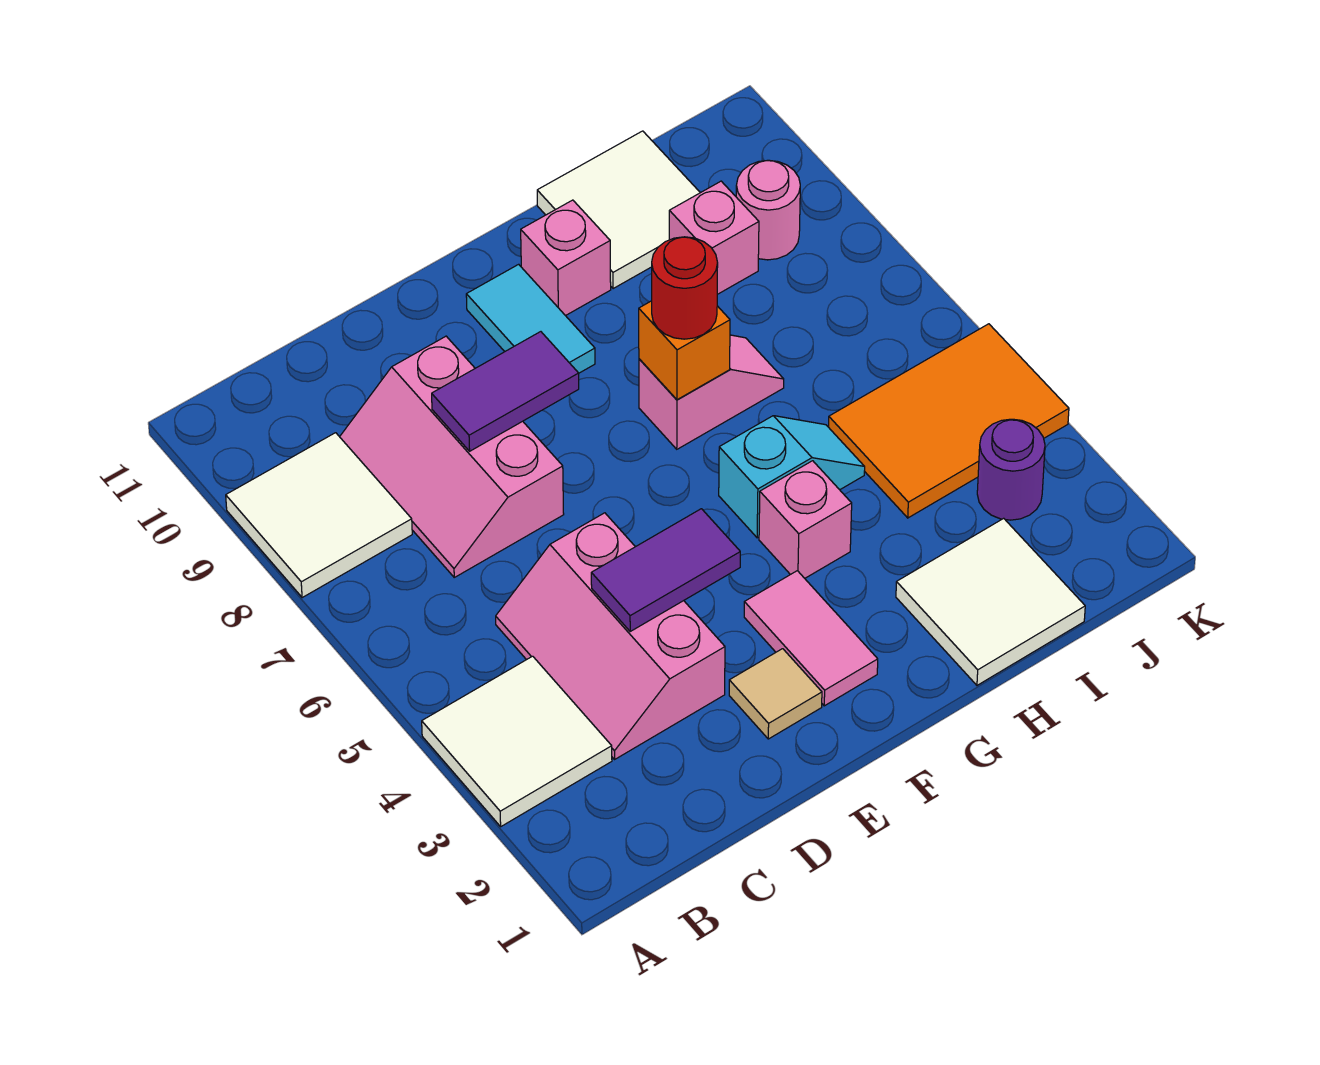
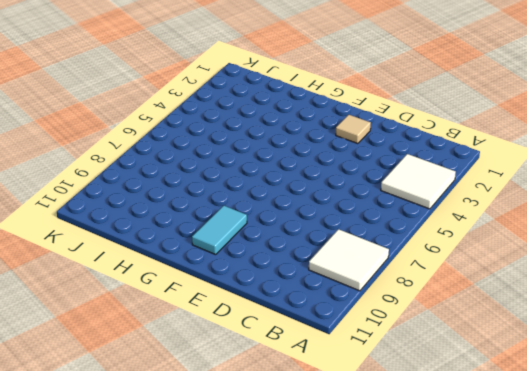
none -> pink slope C3:D5 level 1 top D
none -> pink slope C7:D9 level 1 top D
none -> pink tile F2:F3 level 1

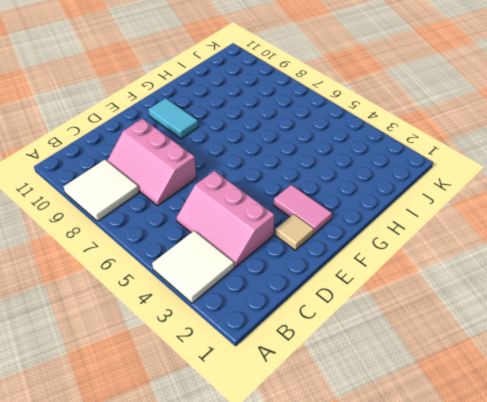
none -> pink brick G4 level 1
none -> cyan slope G5:H5 level 1 top G
none -> pink slope G7:H7 level 1 top G

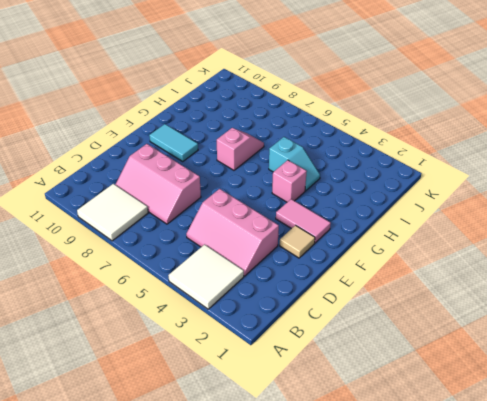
cyan slope H4:H5 level 1 top 5 -> cyan slope G5:H5 level 1 top G
none -> pink brick G10 level 1
none -> white tile H1:I2 level 1
none -> white tile H10:I11 level 1

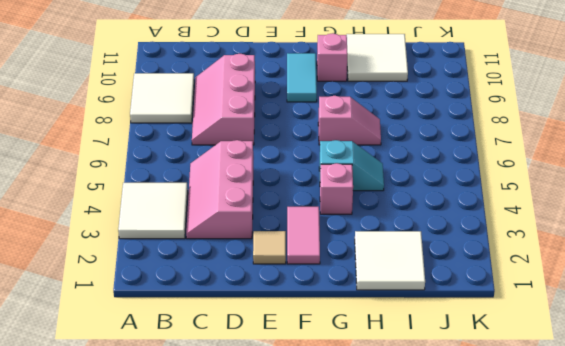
none -> orange tile I4:K5 level 1
none -> pink brick I9 level 1
none -> purple round brick J3 level 1

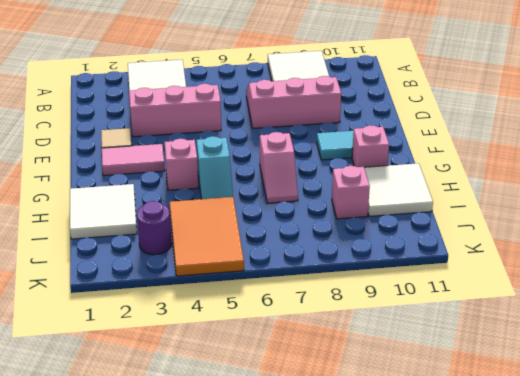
none -> pink round brick J9 level 1
none -> purple tile D4:E4 level 2
none -> purple tile D8:E8 level 2

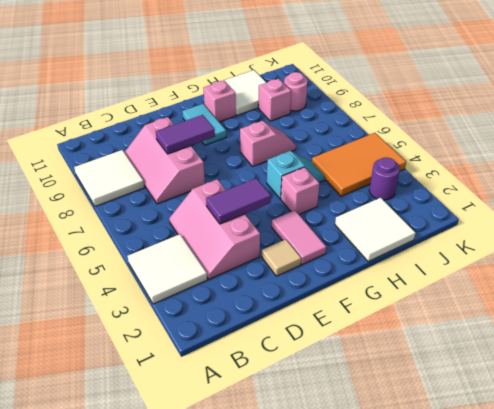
none -> orange brick G7 level 2
none -> red round brick G7 level 3

